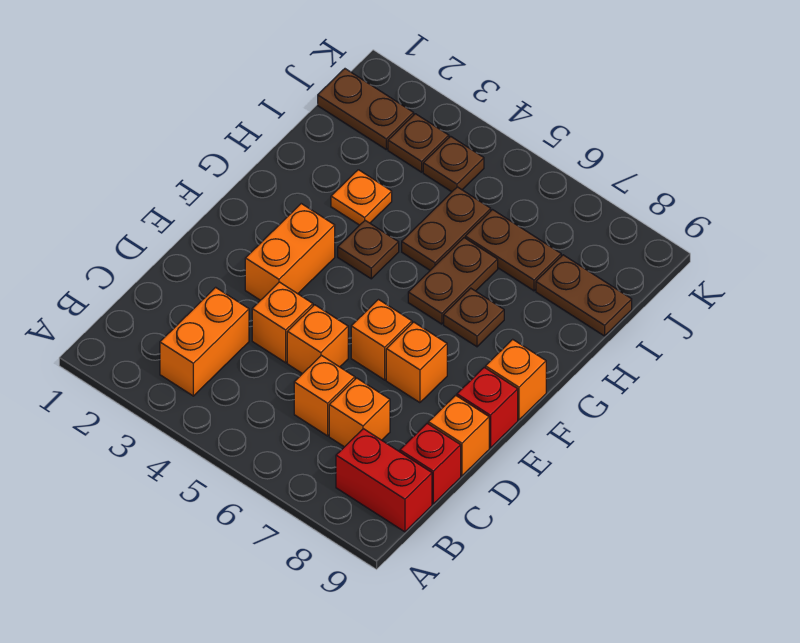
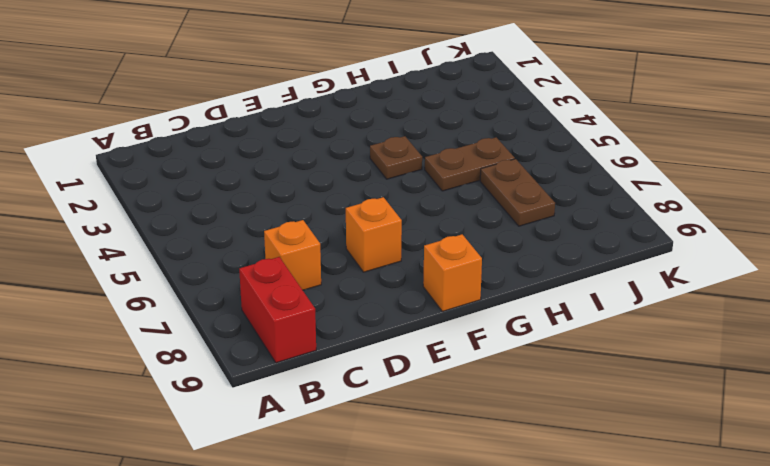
none -> orange brick B3:C3 level 1
none -> orange brick C6 level 1
none -> red brick C9 level 1

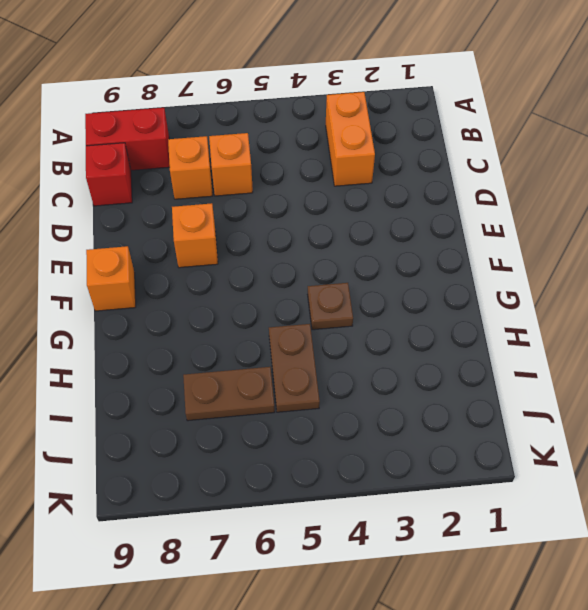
none -> orange brick D4 level 1
none -> orange brick D5 level 1
none -> orange brick D9 level 1

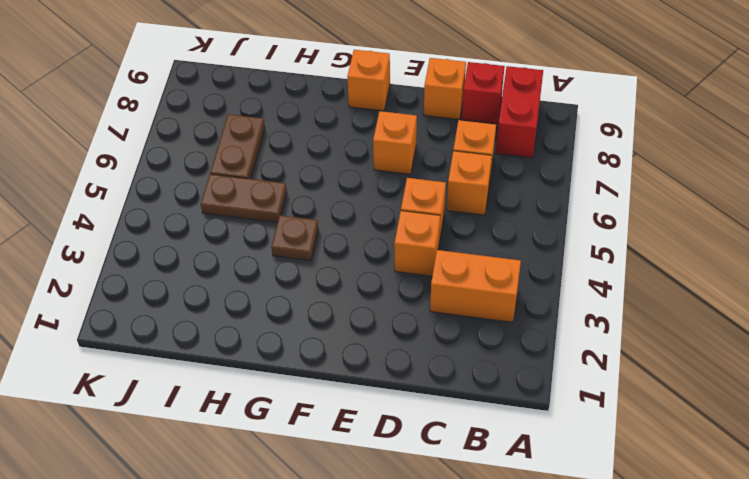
none -> orange brick E3:F3 level 1
none -> orange brick E6 level 1
none -> red brick E9 level 1

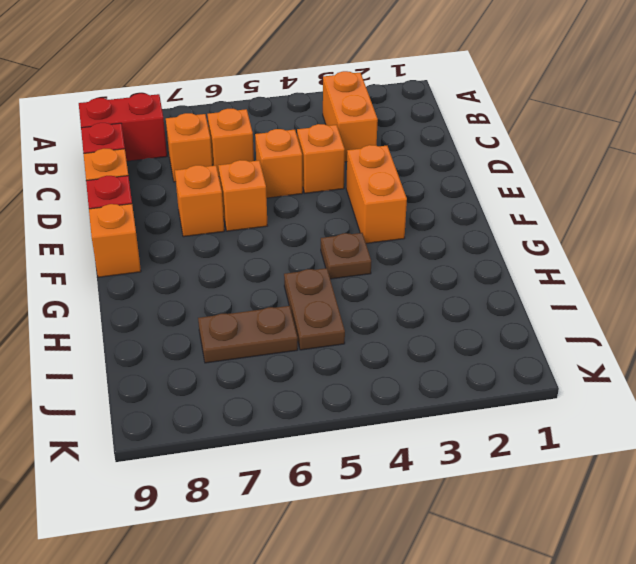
none -> brown plate G6:H6 level 1
none -> brown plate G7 level 1
none -> orange plate H3 level 1

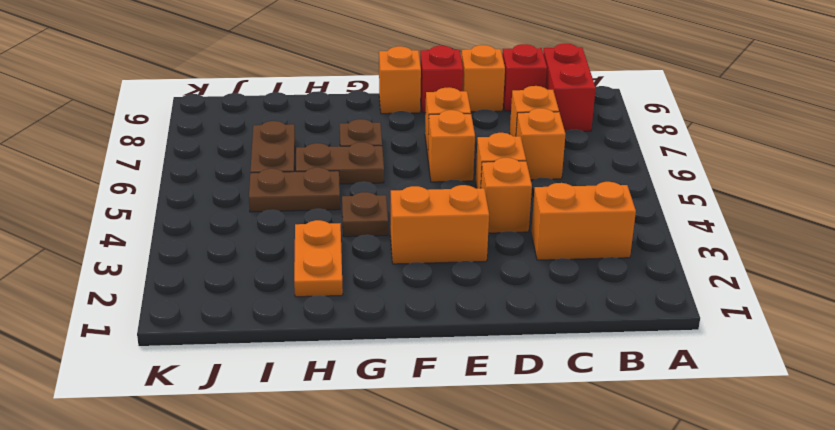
orange plate H2:H3 level 1 -> orange plate H3 level 1
none -> brown plate I8:I9 level 1
none -> brown plate J1:J2 level 1
none -> brown plate J3 level 1

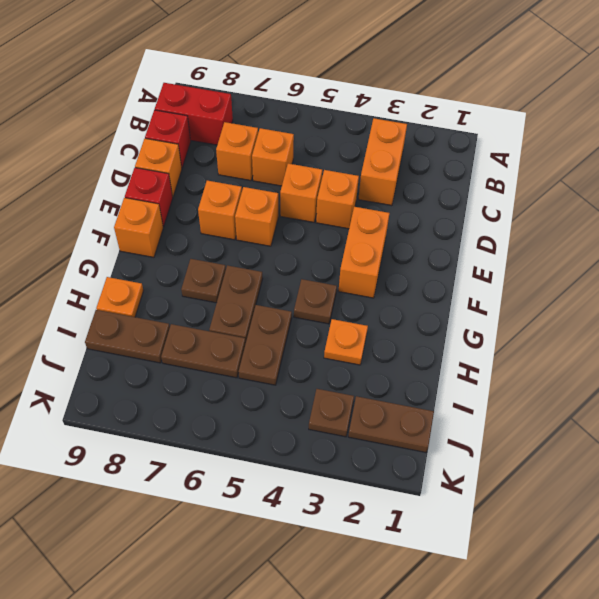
orange plate H9 level 1 -> none
none -> brown plate J4 level 1

